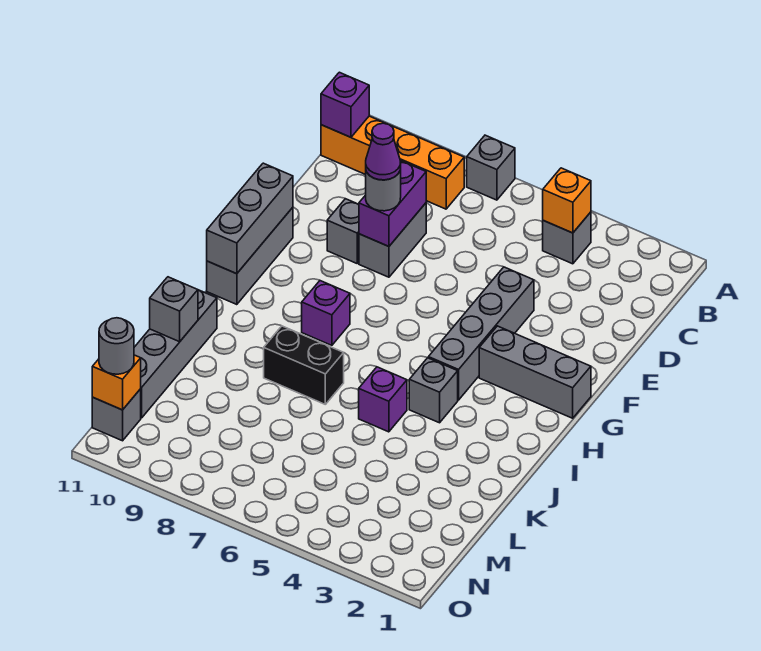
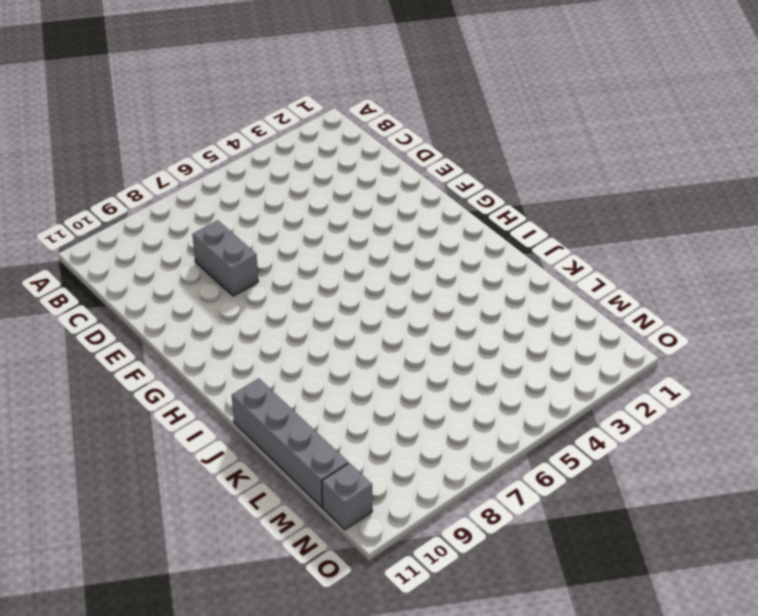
none -> grey brick A7 level 1
none -> grey brick B4 level 1
none -> orange brick B8:B11 level 1

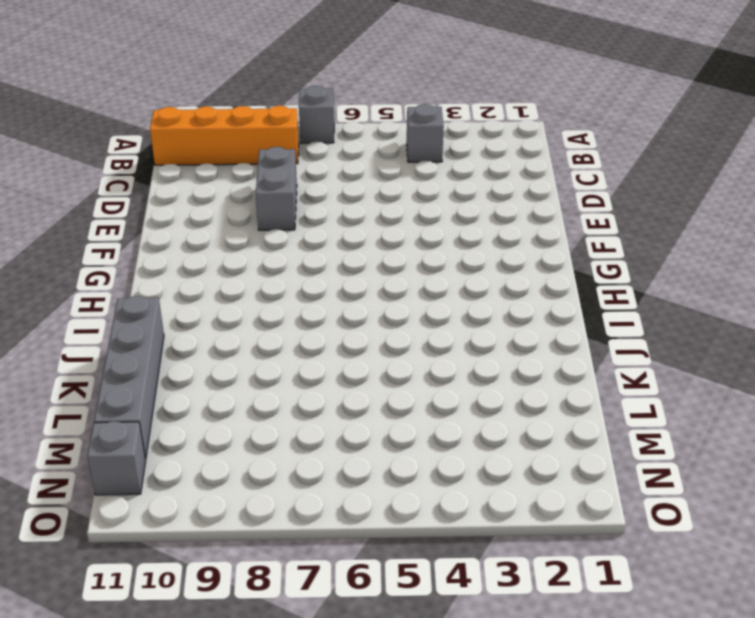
none -> grey brick E4:H4 level 1
none -> grey brick E9 level 1
none -> grey brick F11:H11 level 1

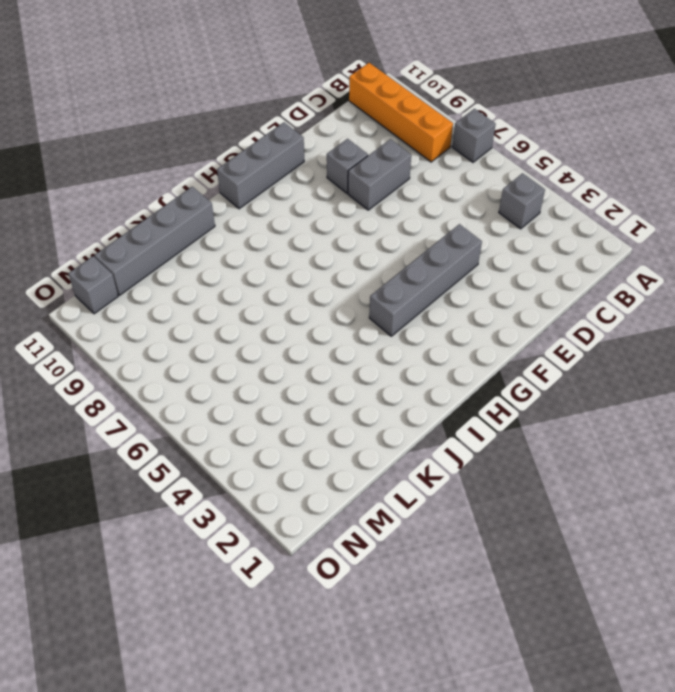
none -> grey brick G1:G3 level 1
none -> purple brick H8 level 1
none -> grey brick I4 level 1

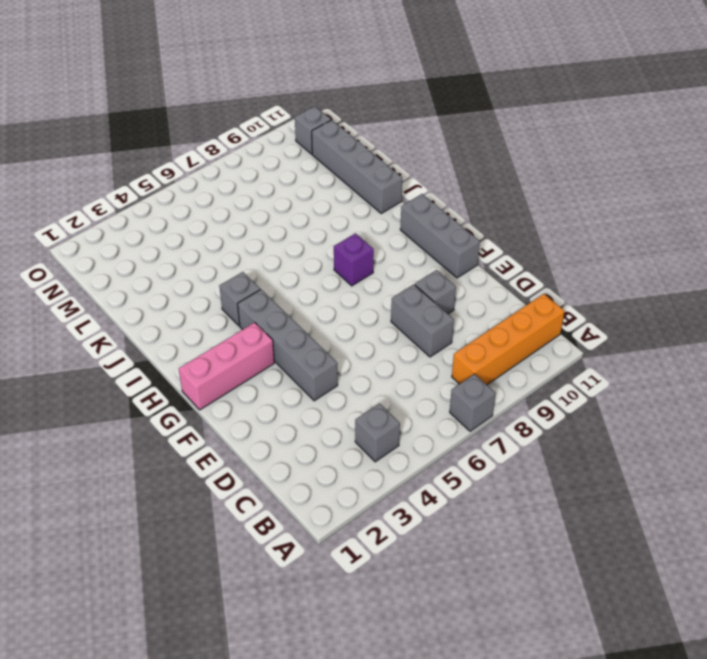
pink brick G1:G3 level 1 -> grey brick G1:G3 level 1
none -> purple brick J5 level 1
none -> black brick J7:J8 level 1
none -> orange brick B4 level 2

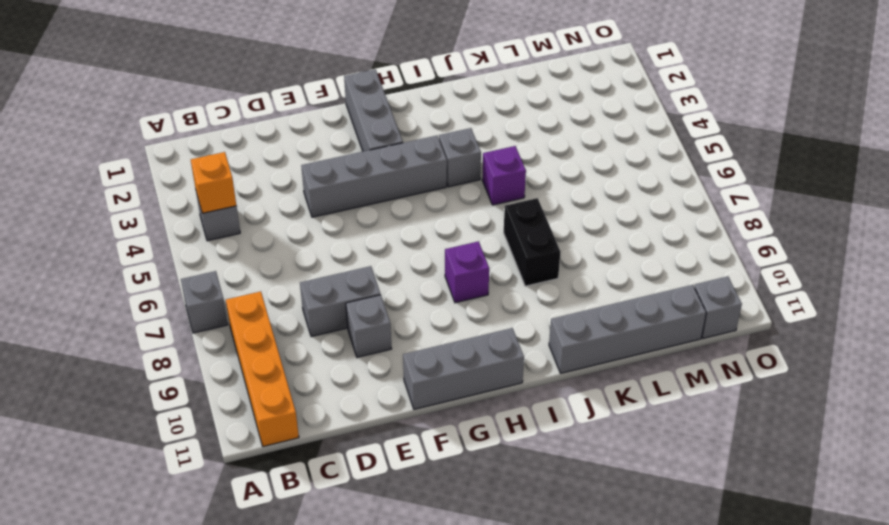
none -> purple brick B11 level 2
none -> purple brick D8:E8 level 2
none -> grey brick F11:H11 level 2

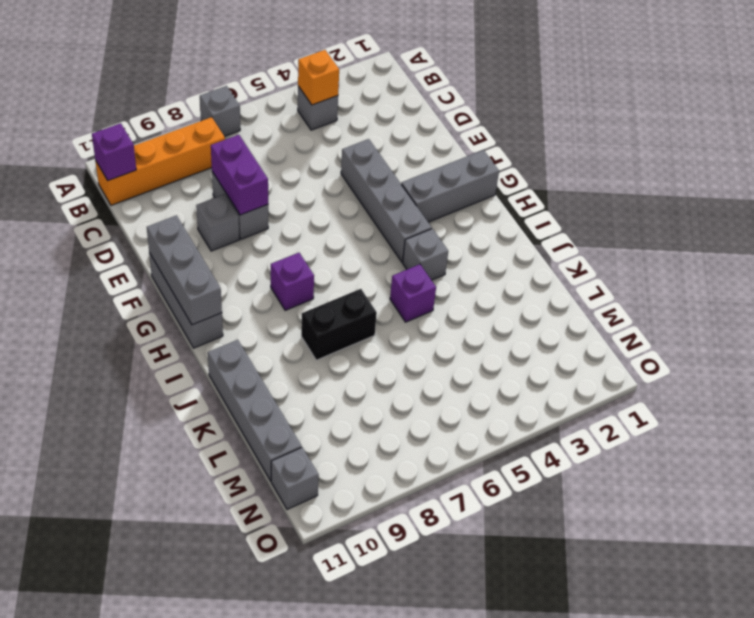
none -> grey brick K11 level 2
none -> orange brick N11 level 2
none -> grey round brick E8 level 3

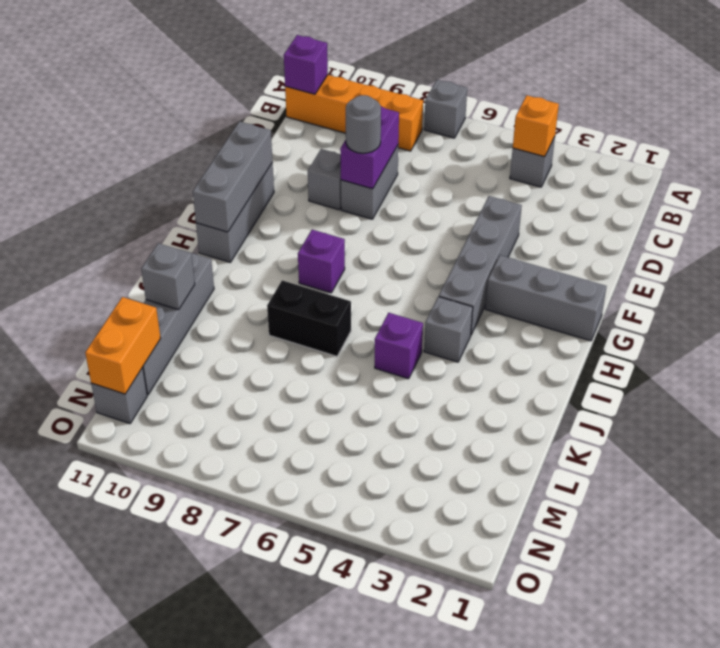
orange brick M11:N11 level 2 -> orange brick N11 level 2
none -> grey round brick N11 level 3
none -> purple cone E8 level 4

